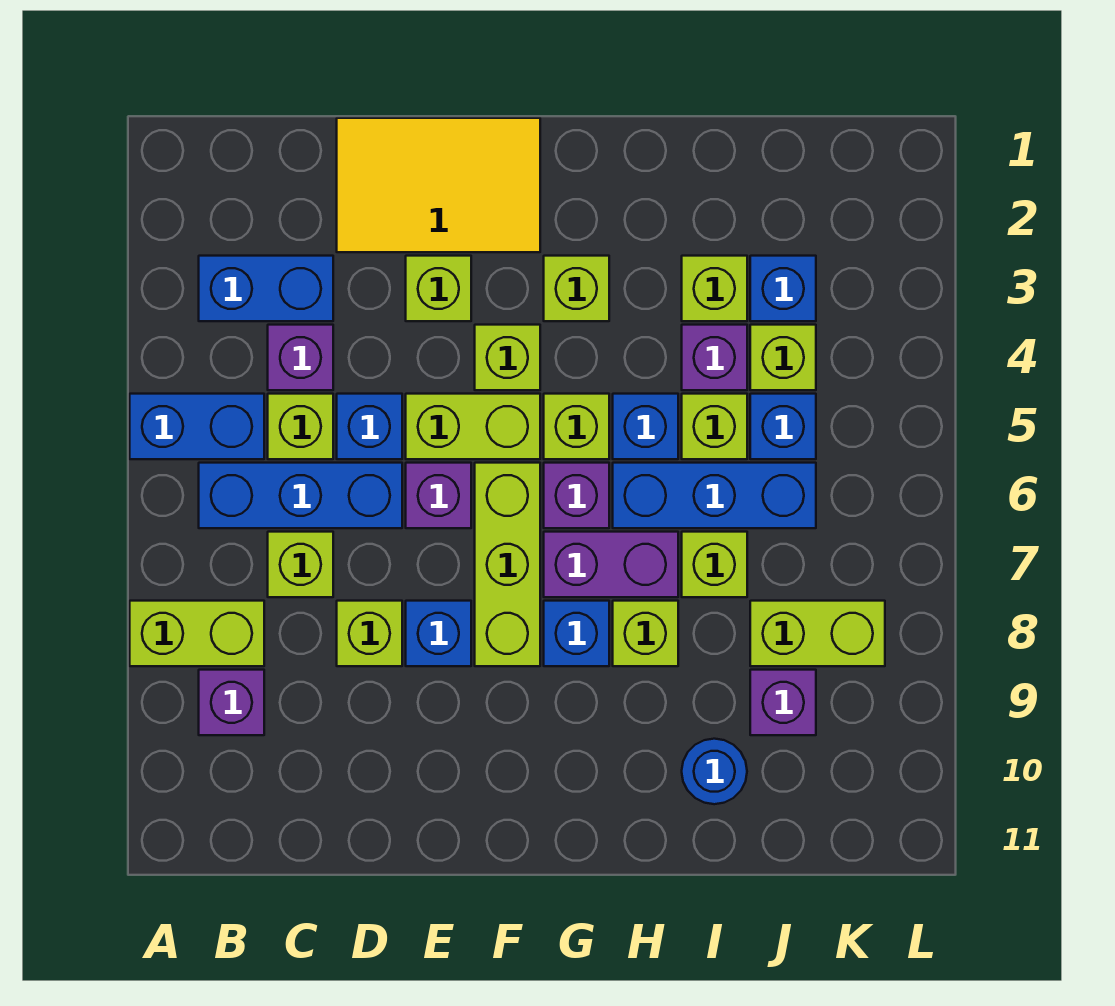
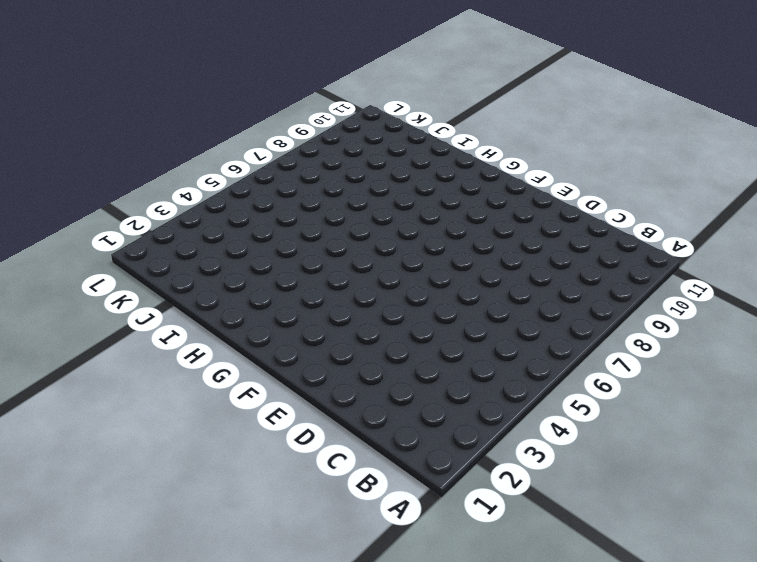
none -> blue brick A5:B5 level 1
none -> lime brick A8:B8 level 1
none -> blue brick B3:C3 level 1
none -> blue brick B6:D6 level 1

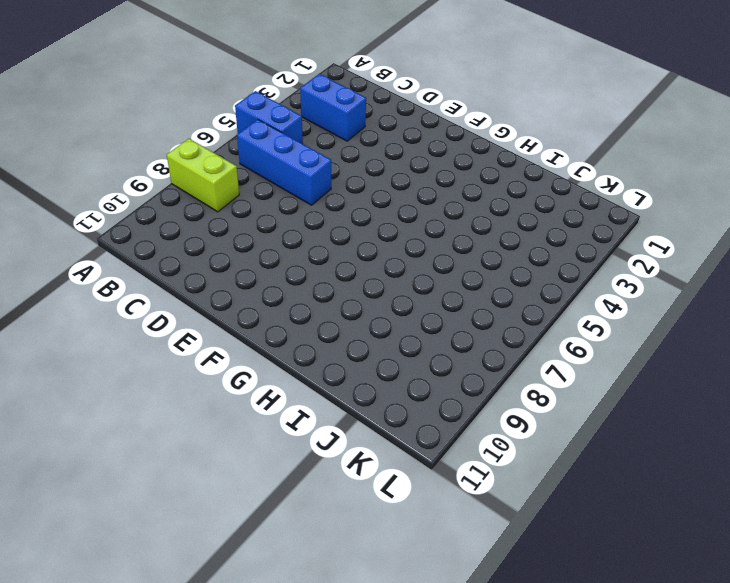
none -> purple brick B9 level 1
none -> purple brick C4 level 1
none -> lime brick C5 level 1
none -> lime brick C7 level 1

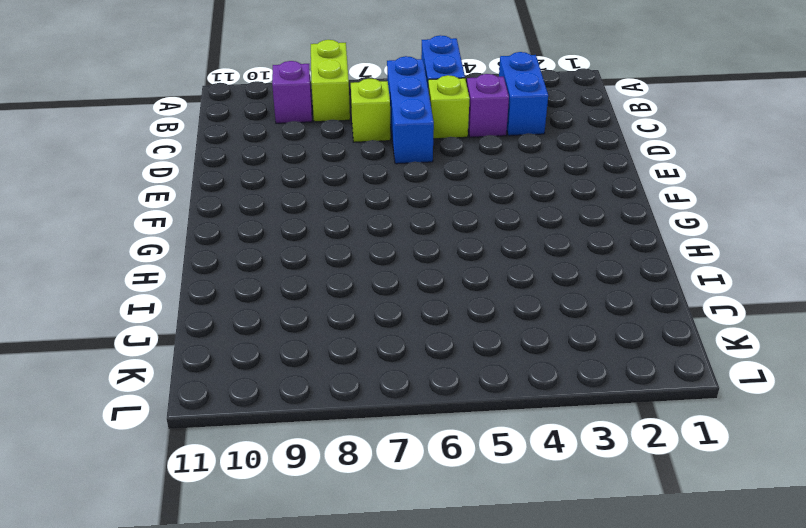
none -> yellow tile D1:F2 level 1
none -> blue brick D5 level 1
none -> lime brick D8 level 1
none -> lime brick E3 level 1

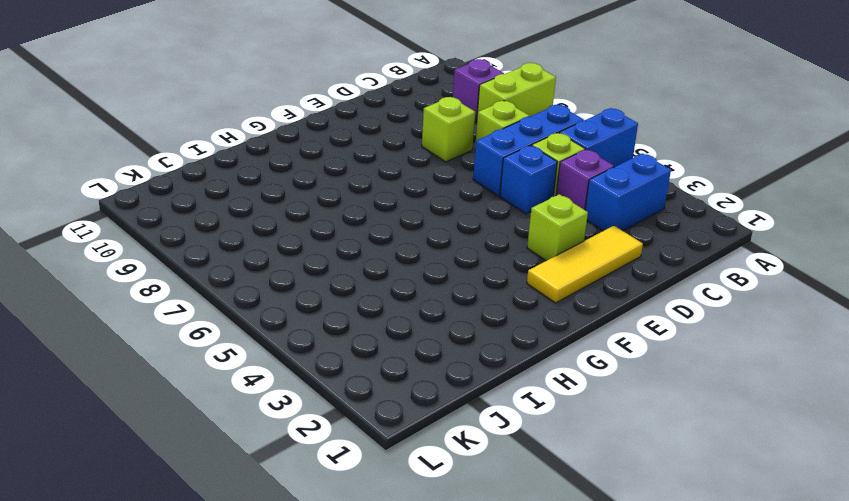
yellow tile D2:F2 level 1 -> yellow tile D1:F2 level 1
none -> lime brick E5:F5 level 1
none -> purple brick E6 level 1
none -> blue brick E8 level 1
none -> lime brick F4 level 1

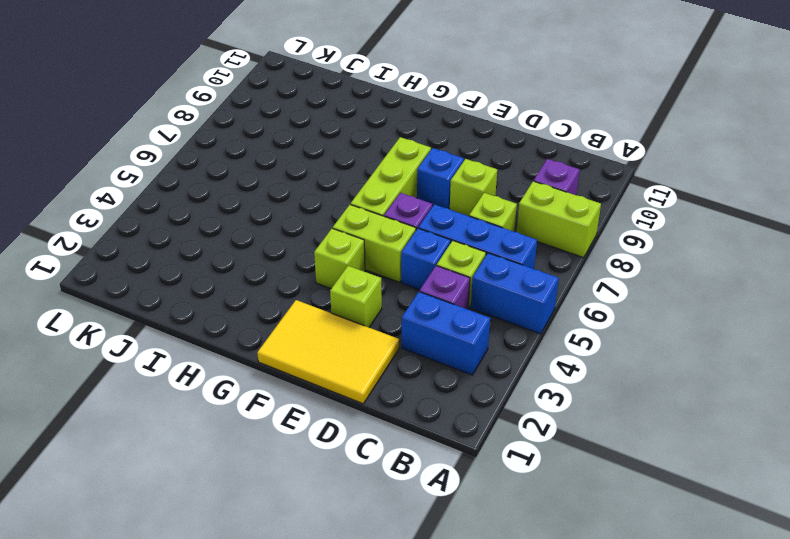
none -> lime brick G3 level 1
none -> lime brick G5 level 1
none -> purple brick G6 level 1
none -> purple brick G7:H7 level 1

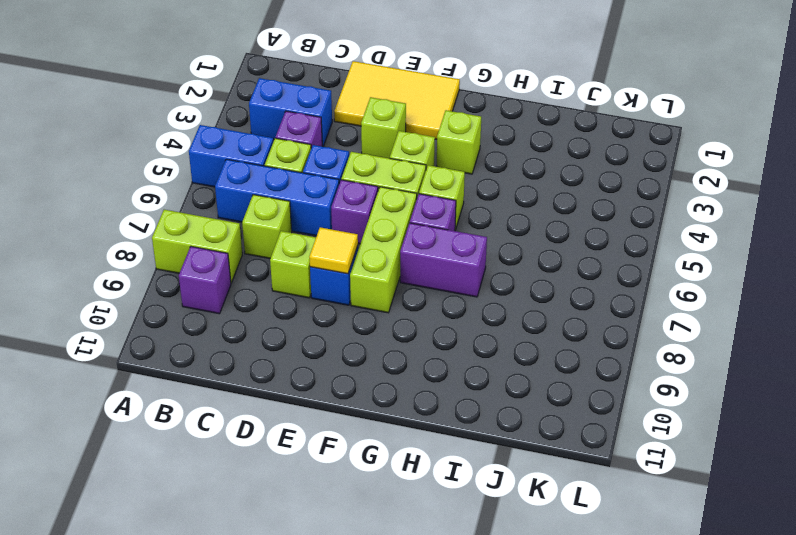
yellow tile E8 level 2 -> none
none -> blue brick G8 level 1
none -> blue brick H5 level 1
none -> blue brick H6:J6 level 1
none -> lime brick H8 level 1

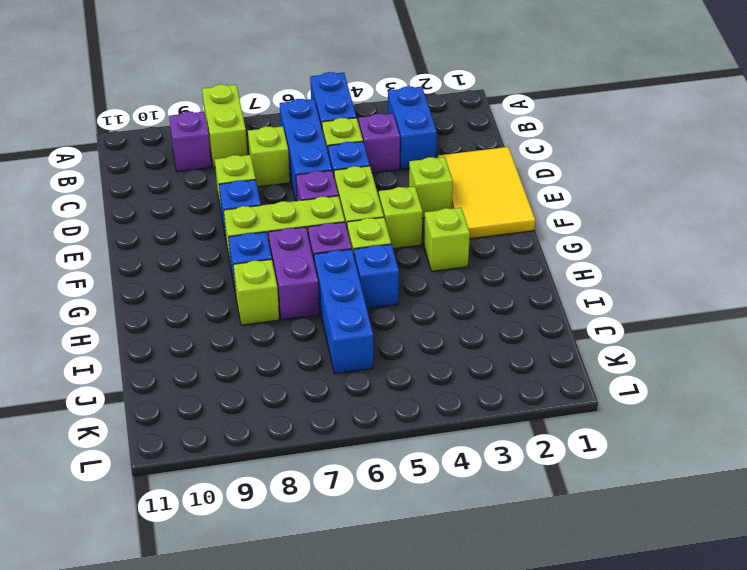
none -> lime brick I3 level 1
none -> purple brick I4 level 1
none -> lime brick I5 level 1
none -> lime brick I7 level 1

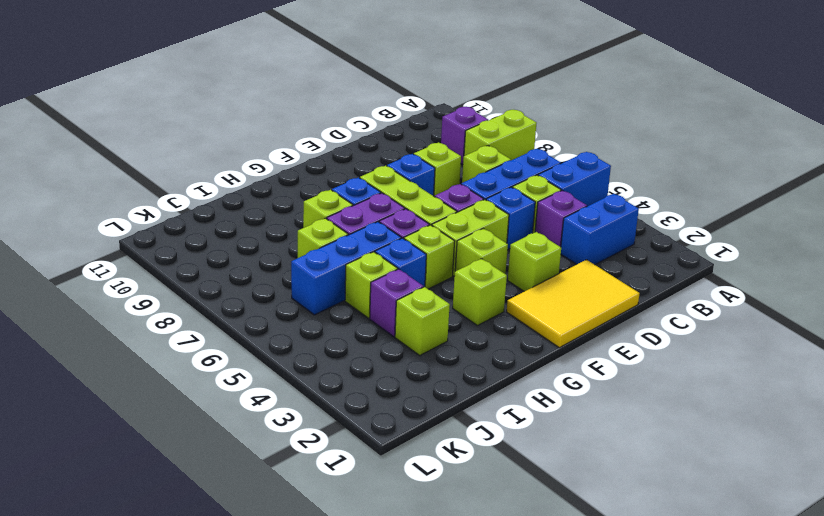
none -> blue round brick I10 level 1
none -> blue brick J3 level 1
none -> lime brick J4 level 1
none -> blue brick J5 level 1

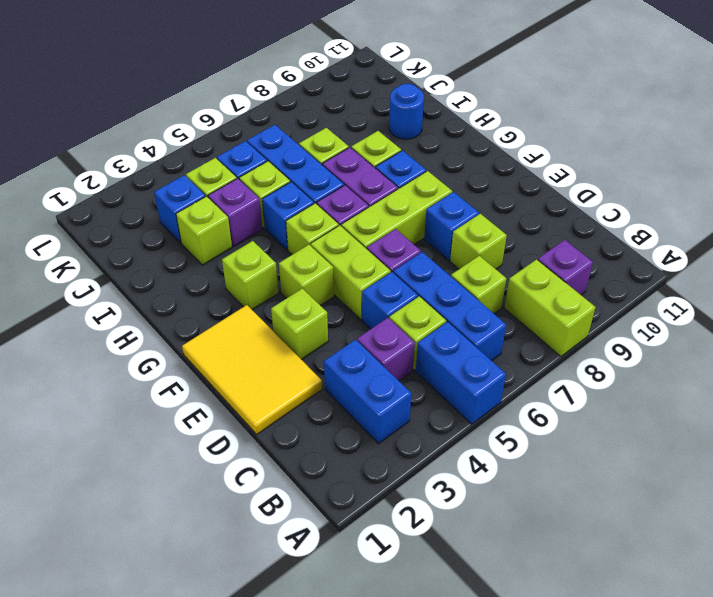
none -> lime brick J8:K8 level 1
none -> purple brick J9 level 1

